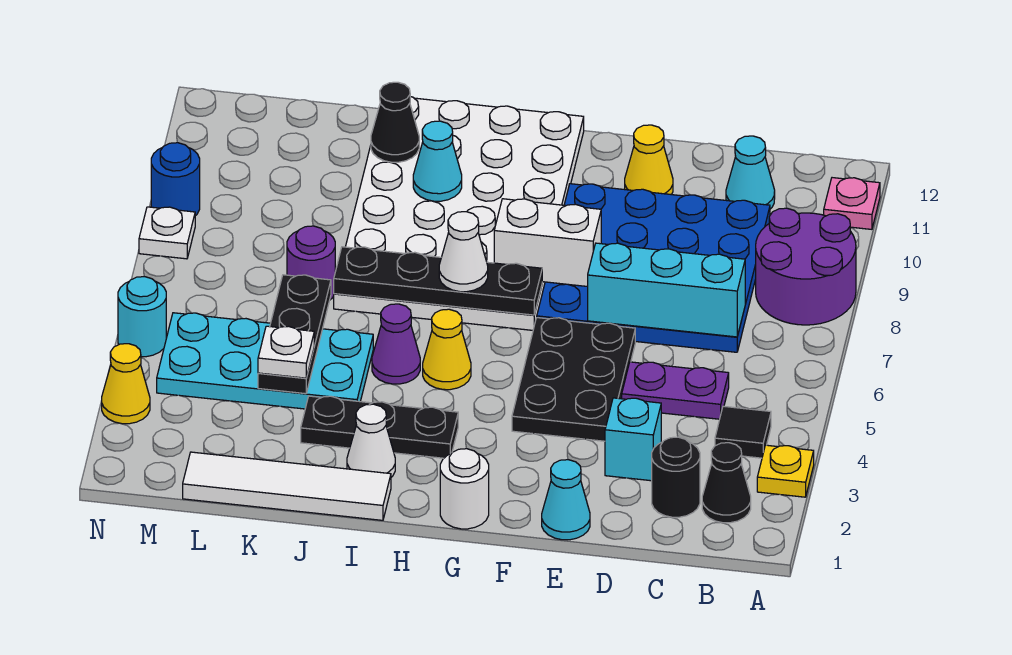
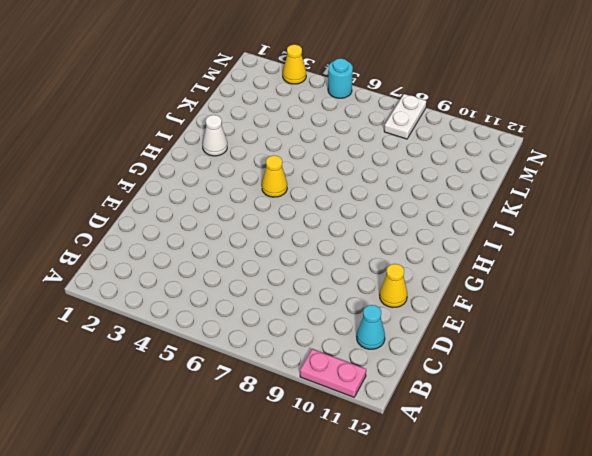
pink plate A10:A11 level 1 -> pink plate A11 level 1
white plate M8:N8 level 1 -> white plate N8 level 1
none -> yellow plate A3 level 1
none -> purple round brick A8:B9 level 1
none -> black cone B2 level 1
none -> black tile B4 level 1

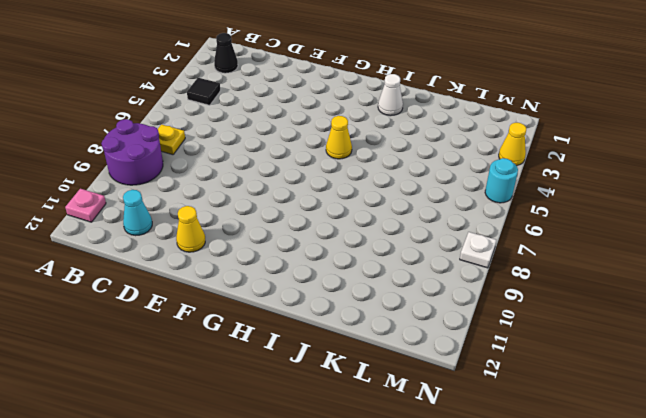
yellow plate B7 level 1 -> yellow plate A3 level 1
none -> black round brick C2 level 1
none -> purple plate C5:D5 level 1
none -> blue plate C7:F10 level 1
none -> cyan brick D3 level 1

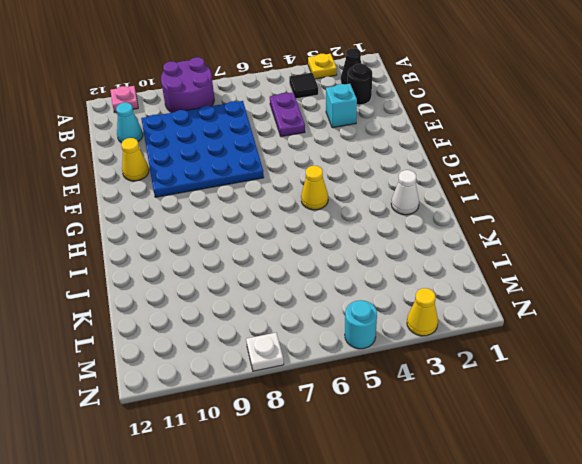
none -> cyan cone E1 level 1
none -> black plate E4:F6 level 1
none -> white round brick G1 level 1
none -> white plate G7:J12 level 1

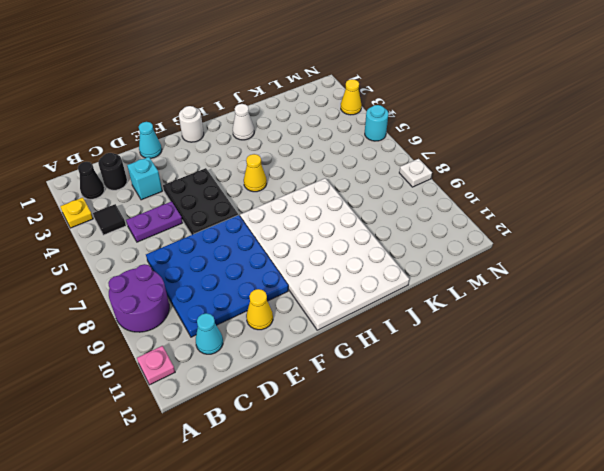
none -> black plate H3:J3 level 1
none -> white tile I1:L1 level 1
none -> purple cone I5 level 1
none -> cyan plate J4:M5 level 1

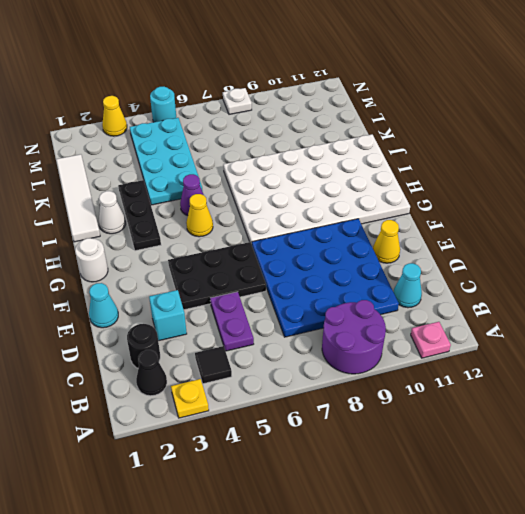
none -> purple round brick K7 level 1
none -> blue round brick N9 level 1
none -> cyan brick C7:E7 level 2
none -> white brick F8:G8 level 2

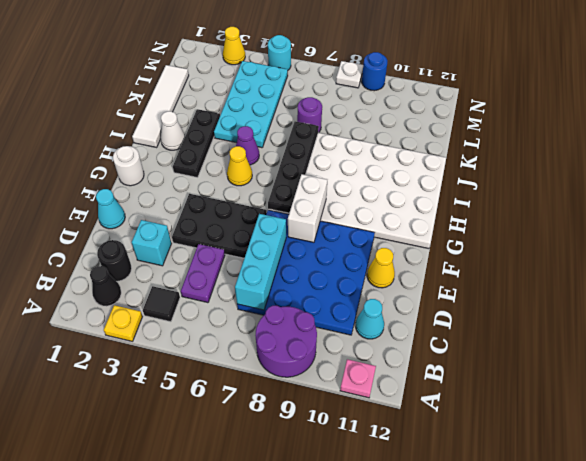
none -> cyan cone I10 level 2
none -> black cone J11 level 2
none -> black plate K4:K6 level 2
none -> white cone H7 level 3

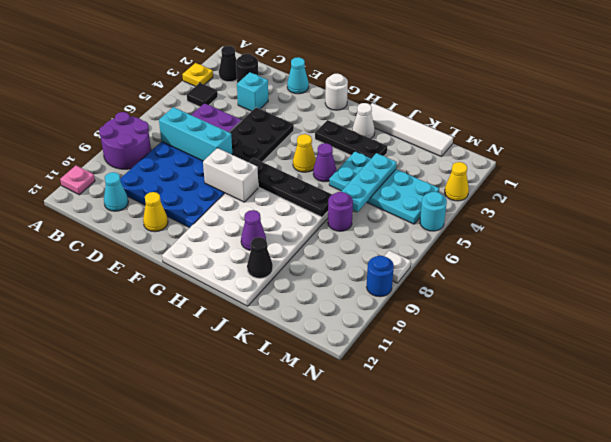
purple cone I10 level 2 -> cyan cone I10 level 2
cyan plate K4:K6 level 2 -> black plate K4:K6 level 2
none -> white cone H7 level 3
none -> white plate K4 level 3

